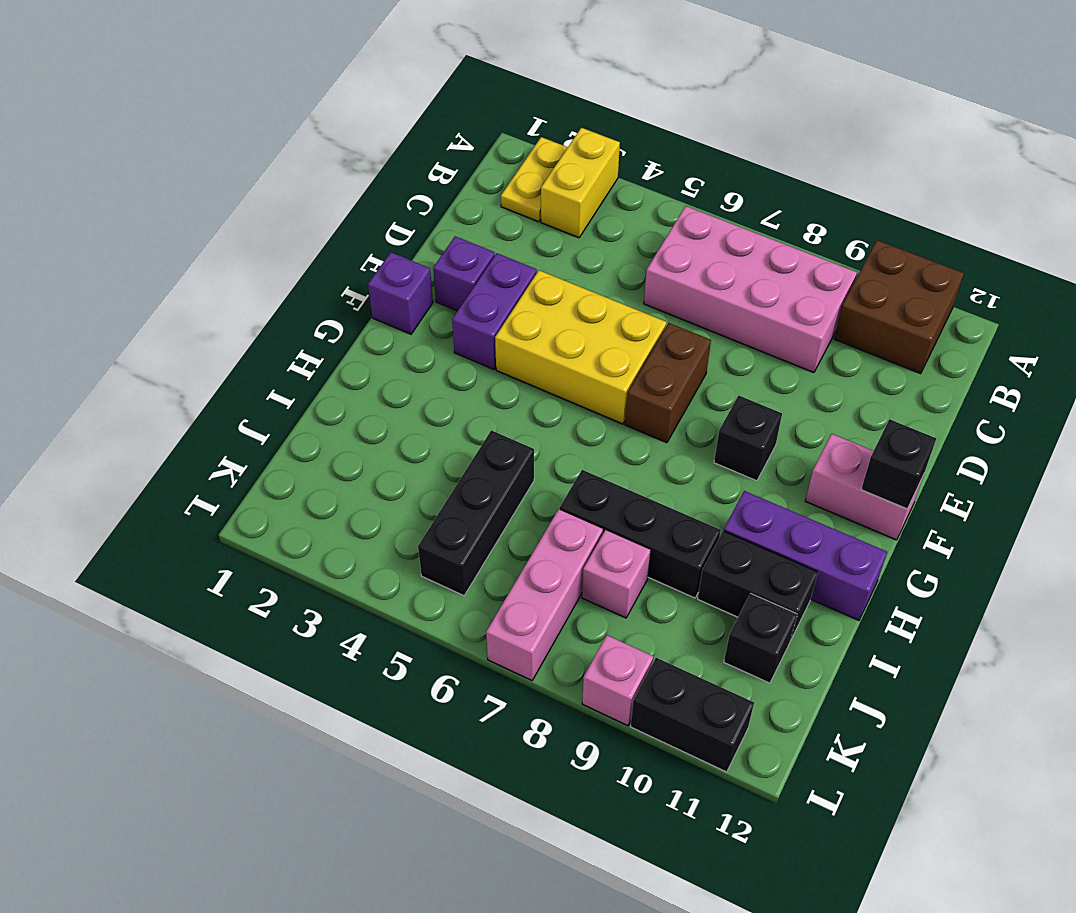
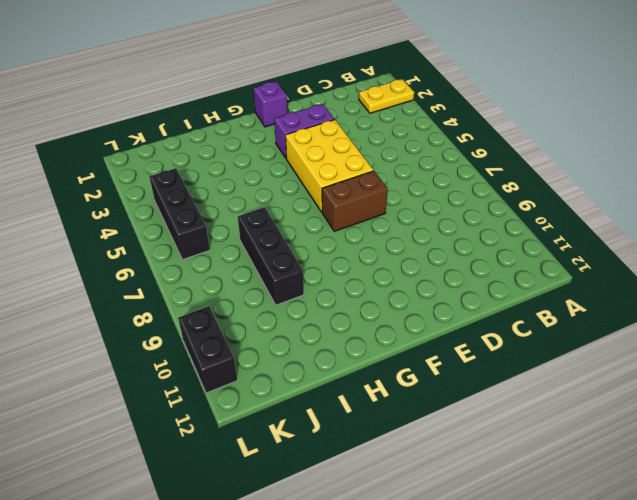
black brick K4:K6 level 1 -> black brick I5:K5 level 1
none -> yellow brick A3:B3 level 1
none -> brown brick A10:B11 level 1
none -> pink brick B6:C9 level 1

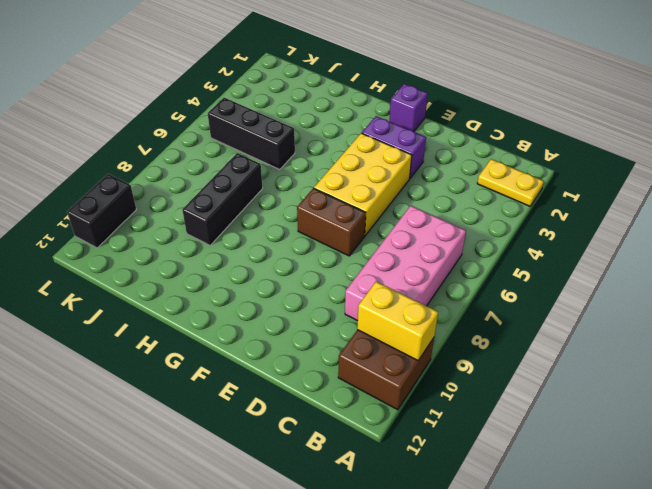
yellow brick A10:B10 level 2 -> yellow brick A3:B3 level 1
none -> purple brick E2 level 1
none -> black brick F9 level 1
none -> pink brick F11:F12 level 1

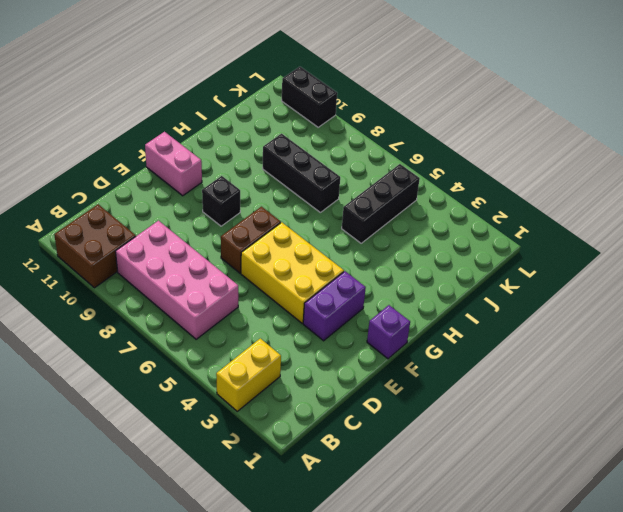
none -> yellow plate A2:B2 level 1
none -> purple brick E2 level 1
none -> purple brick H10:H12 level 1

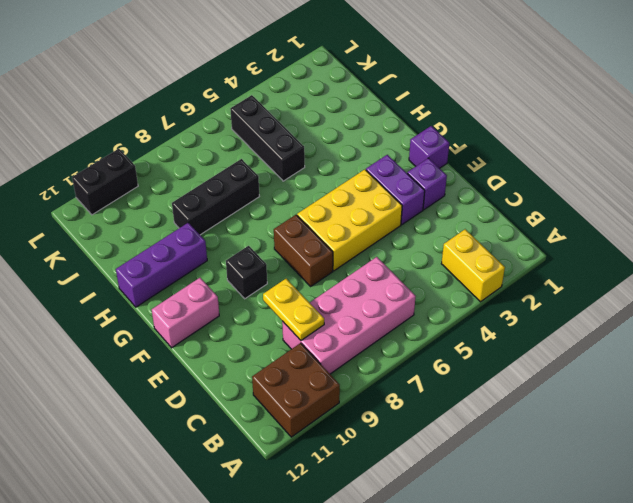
yellow plate C9:D9 level 2 -> yellow plate A2:B2 level 1
none -> black brick I10:I11 level 1
none -> pink brick J7:L7 level 1
none -> pink brick J8 level 1

